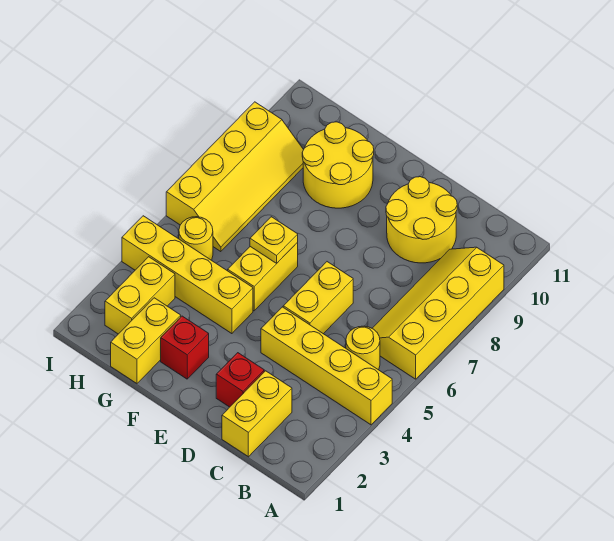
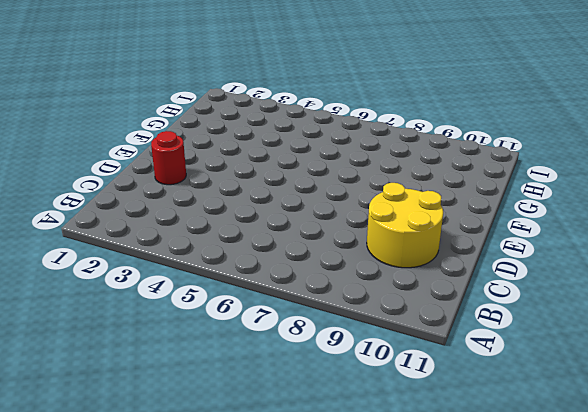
red round brick D2 level 1 -> red brick D2 level 1
none -> yellow brick A4:D4 level 1
none -> yellow slope A6:B9 level 1 top A
none -> yellow round brick B5 level 1

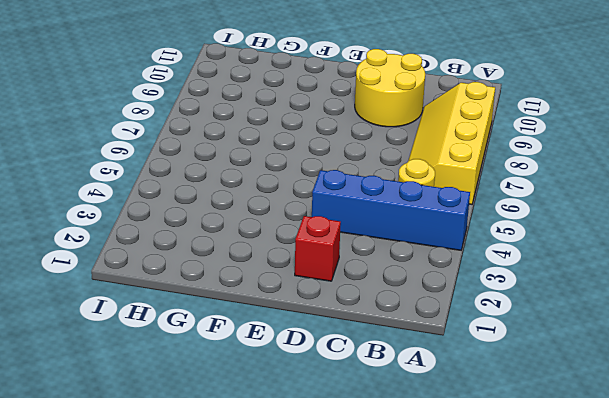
blue brick A4:D4 level 1 -> yellow brick A4:D4 level 1
none -> yellow brick C1:C2 level 1
none -> yellow brick D5:D6 level 1
none -> red brick F2 level 1

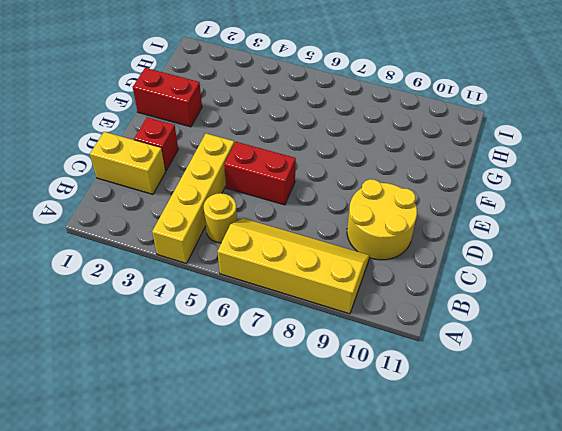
red brick D5:D6 level 1 -> yellow brick D5:D6 level 1
red brick F1:F2 level 1 -> red brick F2 level 1
none -> yellow brick F4:I4 level 1
none -> yellow brick F5:F6 level 1
none -> yellow round brick F9:G10 level 1

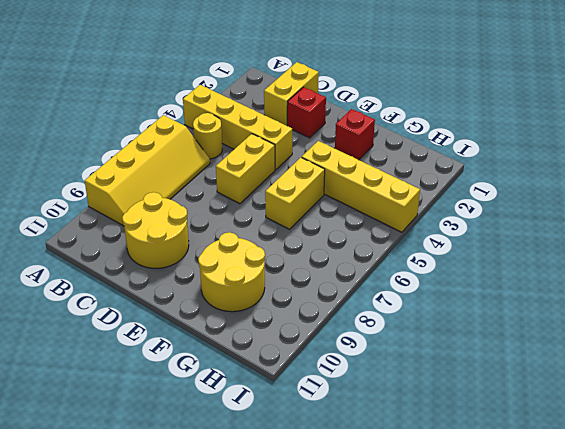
none -> yellow brick G1:G2 level 1
none -> yellow brick H2:H3 level 1
none -> yellow round brick H5 level 1

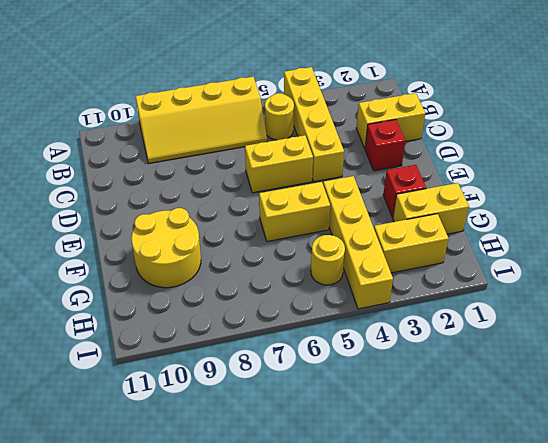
none -> yellow round brick C9:D10 level 1
none -> yellow slope H6:I9 level 1 top I
none -> yellow plate F6 level 2

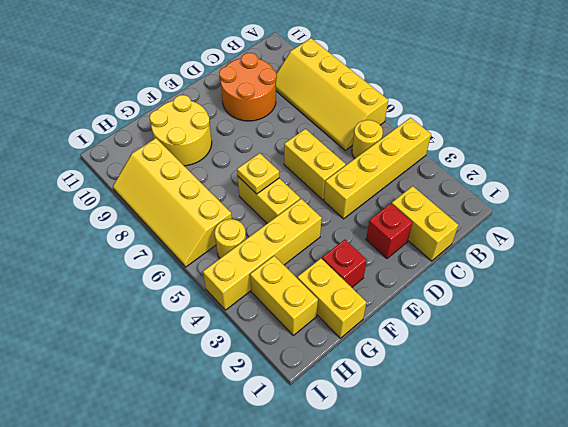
orange round brick C9:D10 level 1 -> yellow round brick C9:D10 level 1
yellow slope H6:I9 level 1 top H -> yellow slope H6:I9 level 1 top I

